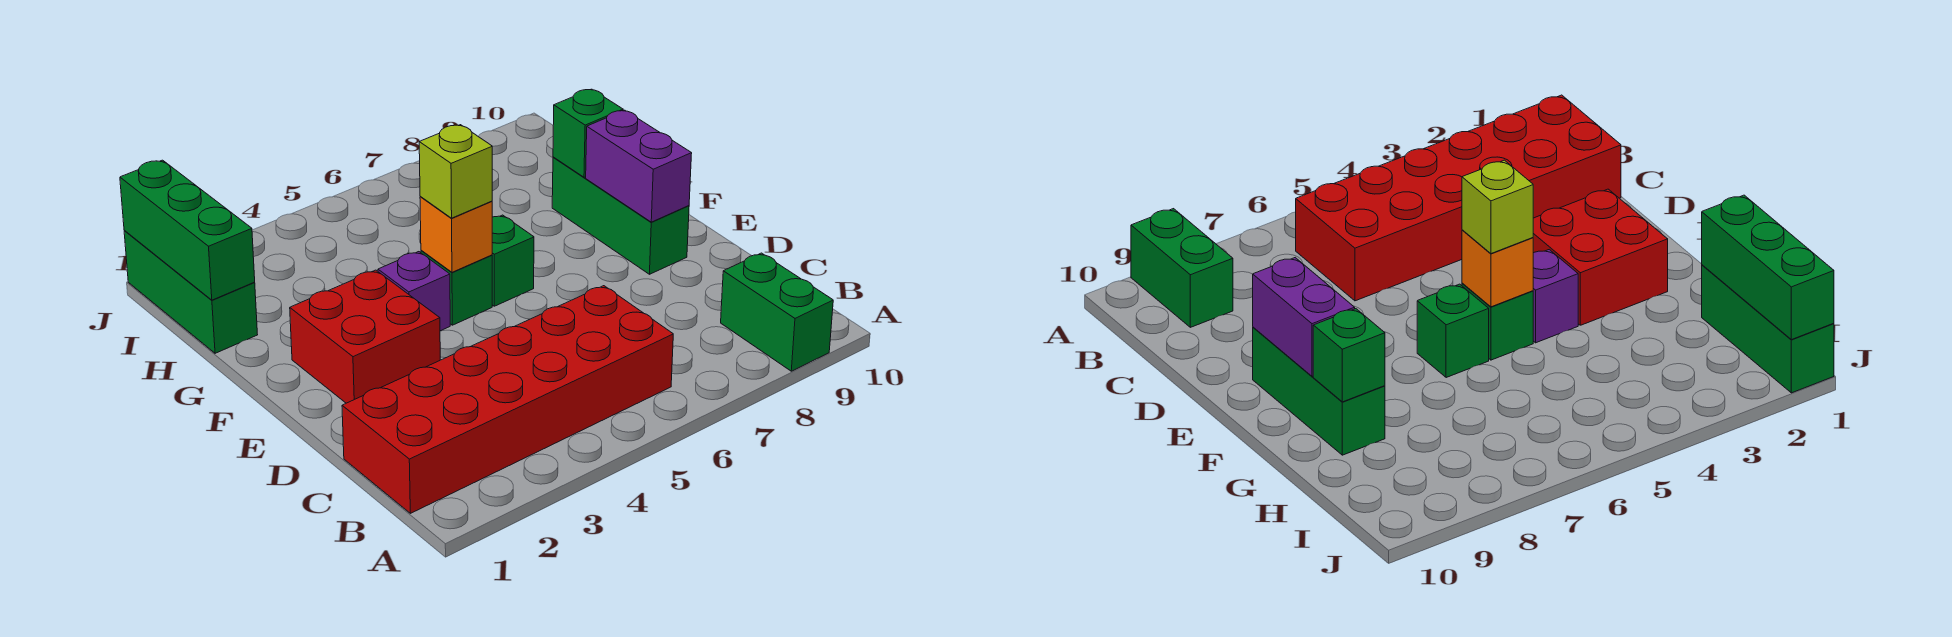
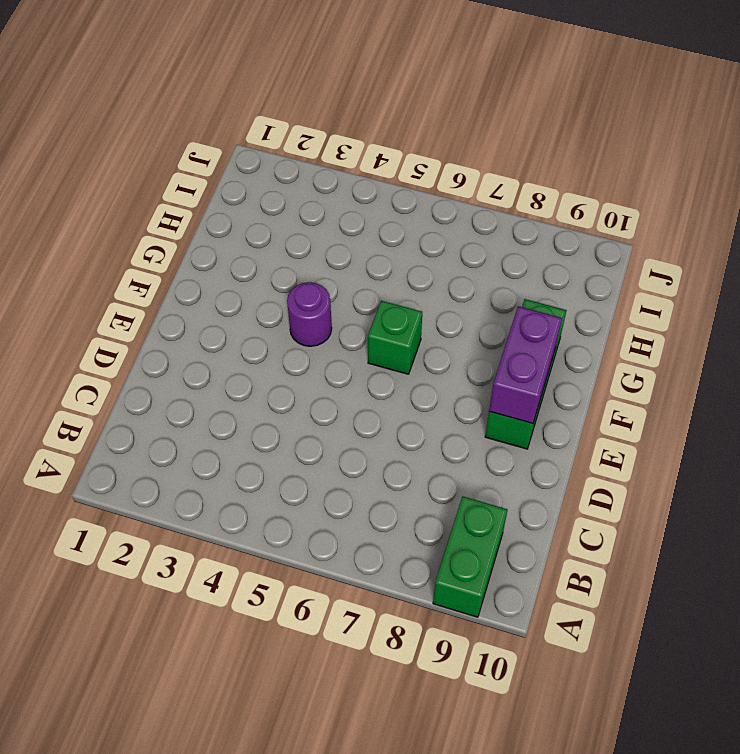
purple round brick F4 level 1 -> purple brick F4 level 1
none -> red brick B1:C6 level 1
none -> red brick E2:F3 level 1
none -> green brick F5 level 1

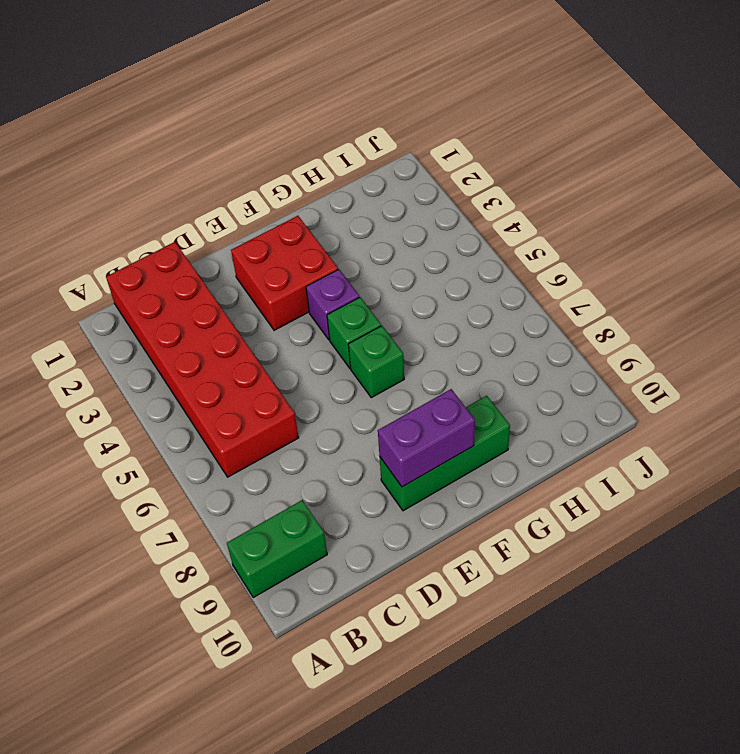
none -> green brick H1:J1 level 1
none -> orange brick F5 level 2
none -> green brick G9 level 2

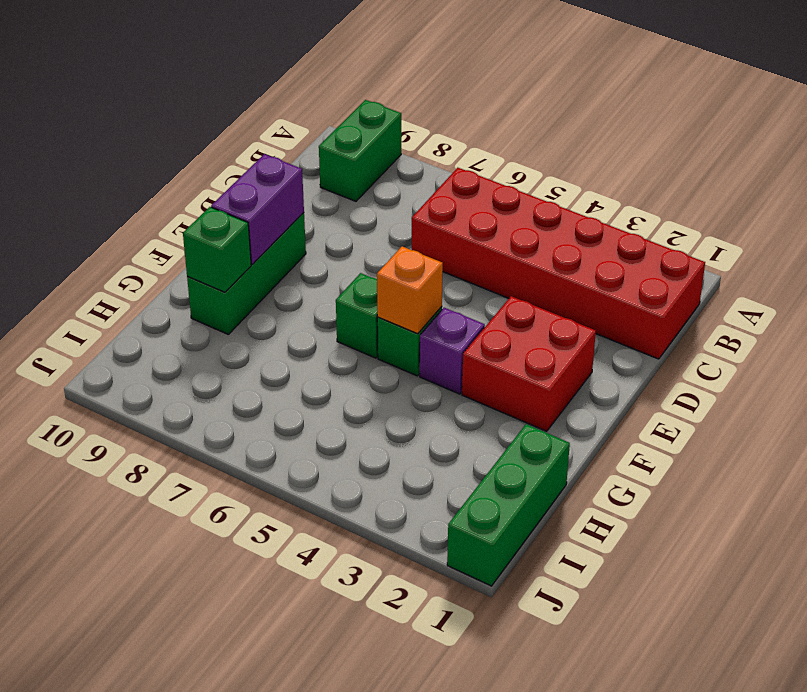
none -> green brick H1:J1 level 2
none -> lime brick F5 level 3

